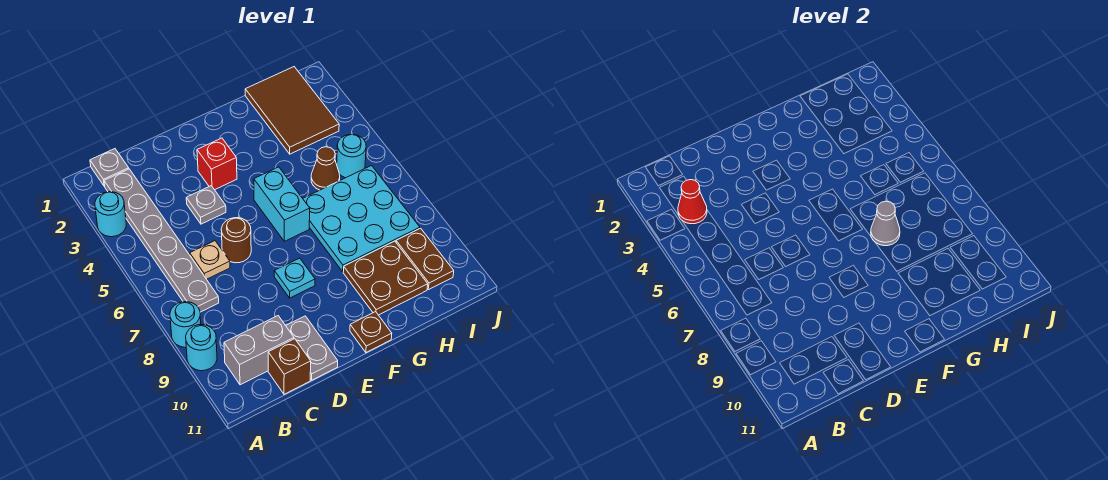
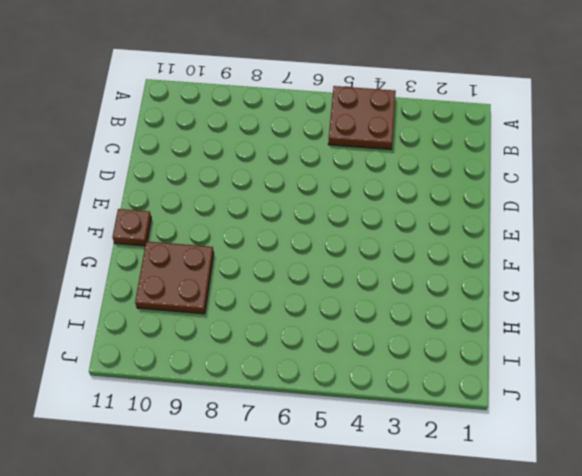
brown plate A4:B5 level 1 -> grey plate B2:B7 level 1
none -> cyan round brick A3 level 1
none -> cyan round brick A8 level 1
none -> cyan round brick A9 level 1

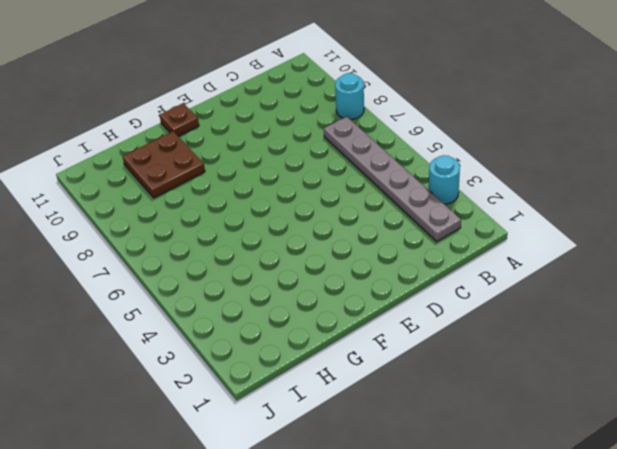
none -> cyan round brick A9 level 1
none -> grey plate B1 level 1
none -> grey brick B10:C10 level 1

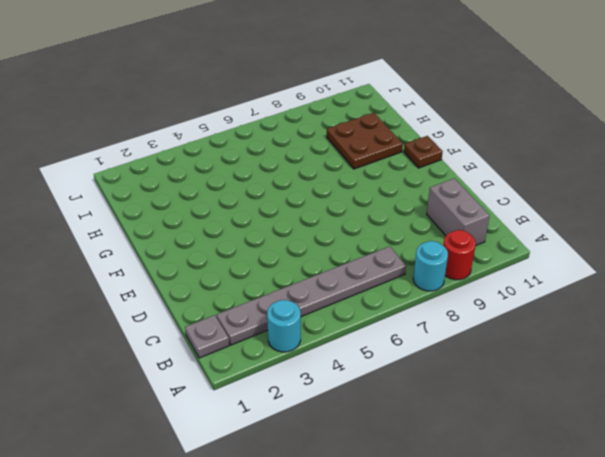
red round brick A9 level 1 -> cyan round brick A9 level 1
none -> tan plate C6 level 1
none -> brown brick C11 level 1
none -> grey plate D4 level 1

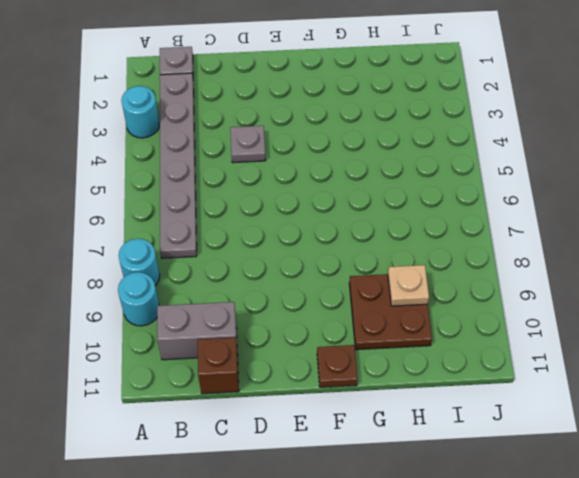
tan plate H9 level 2 -> tan plate C6 level 1
none -> brown round brick D6 level 1
none -> grey plate D10:D11 level 1
none -> red brick E3 level 1

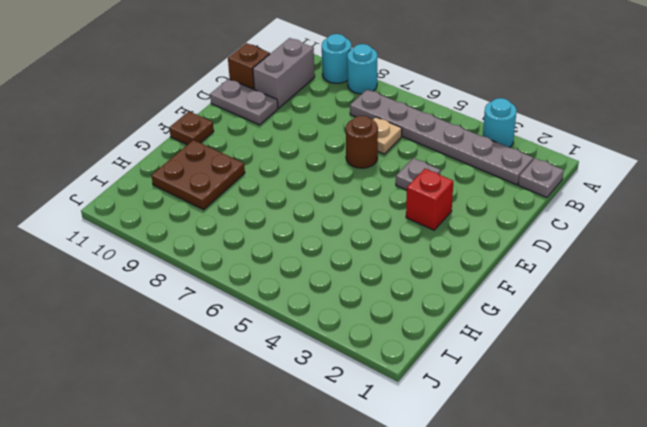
none -> cyan plate E8 level 1
none -> cyan brick F5:F6 level 1
none -> cyan plate G6:I8 level 1

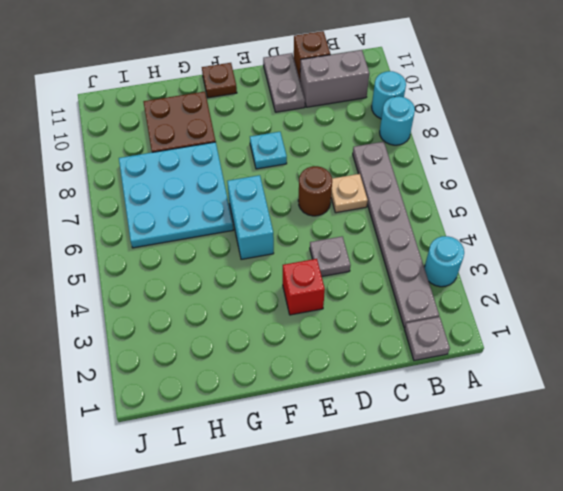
none -> brown tile H1:I3 level 1
none -> brown cone H5 level 1
none -> cyan round brick I5 level 1

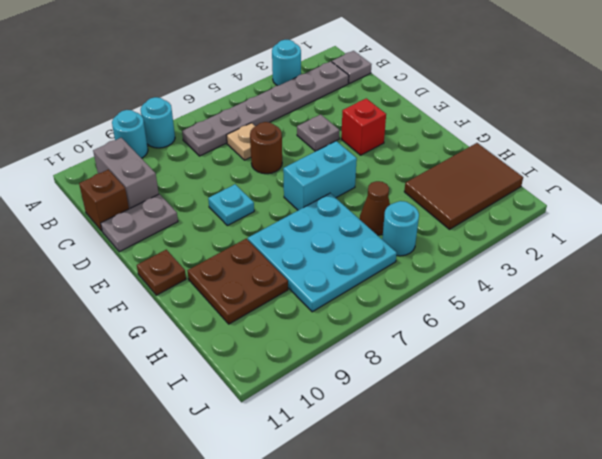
none -> brown plate I9:I10 level 1
none -> red cone B3 level 2
none -> grey cone G7 level 2

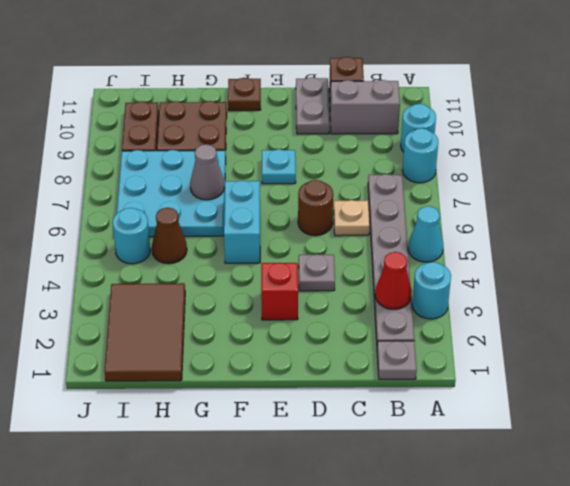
cyan cone A5 level 1 -> none

